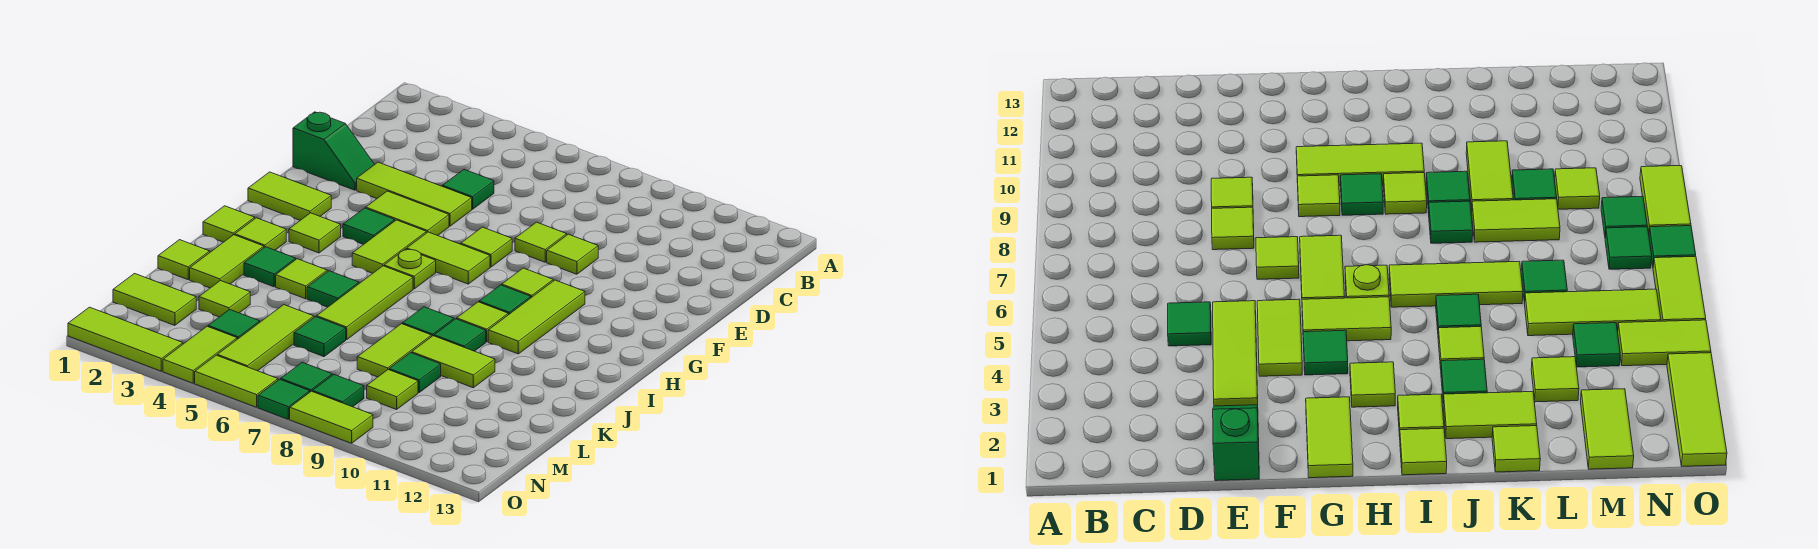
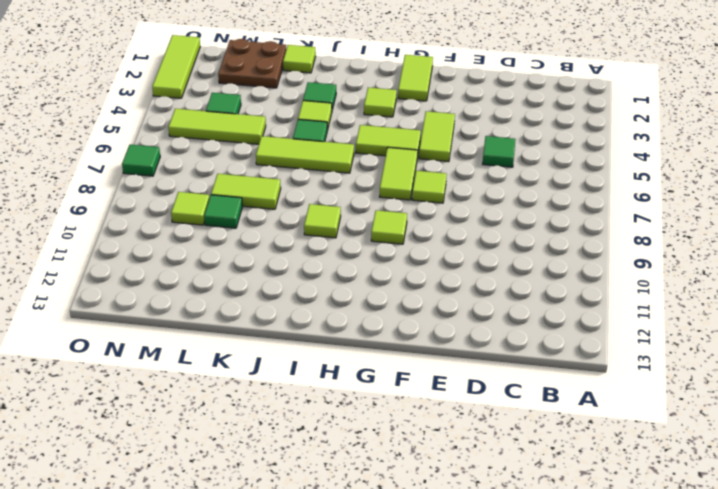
brown plate L1:M2 level 1 -> lime tile M1:M2 level 1
none -> green slope E1:E2 level 1 top 1
none -> lime tile E3:E5 level 1
none -> lime tile E8 level 1
none -> lime tile E9 level 1

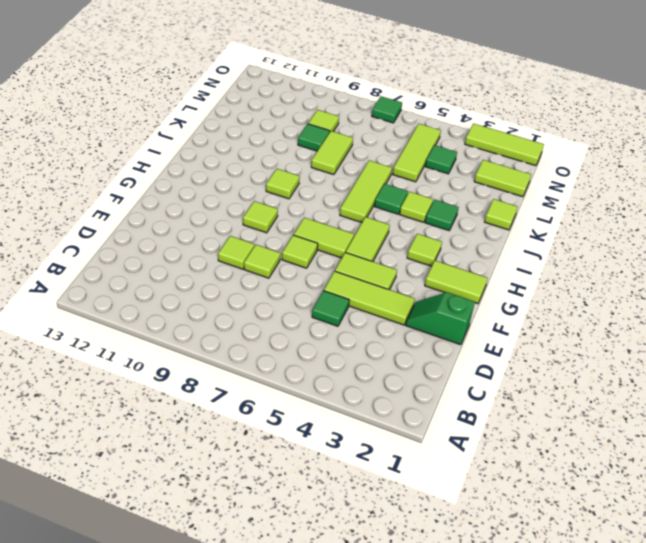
none -> green tile G4 level 1
none -> lime tile G10:I10 level 1
none -> lime plate H6 level 1
none -> green tile H9 level 1

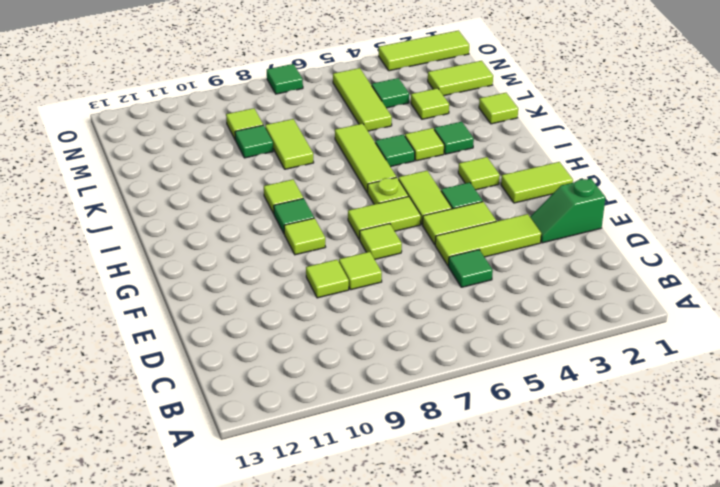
none -> lime tile G10:I10 level 1
none -> lime tile I1 level 1
none -> lime tile I2 level 1
none -> lime tile J2:K2 level 1

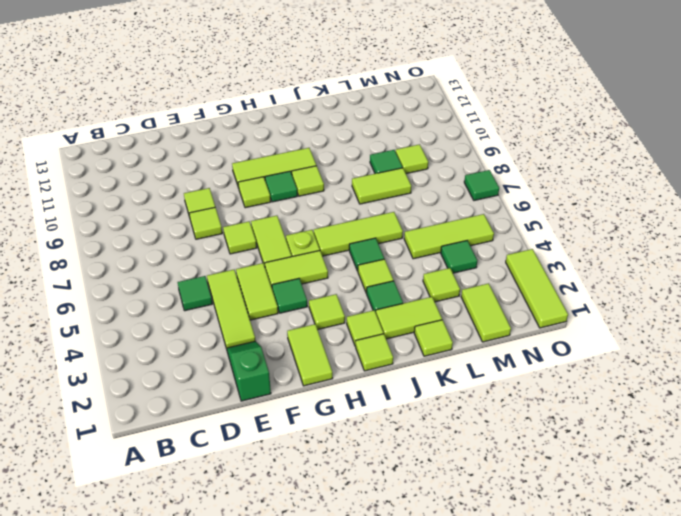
none -> green tile J8 level 1
none -> green tile J9 level 1
none -> lime tile K9:K10 level 1
none -> green tile L6 level 1

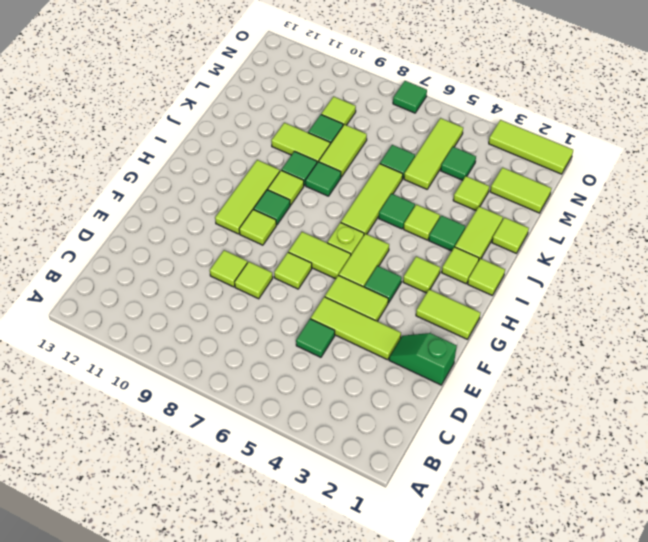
none -> lime tile N4:O4 level 1
none -> green tile N7 level 1
none -> green tile N8 level 1
none -> lime tile O5:O6 level 1

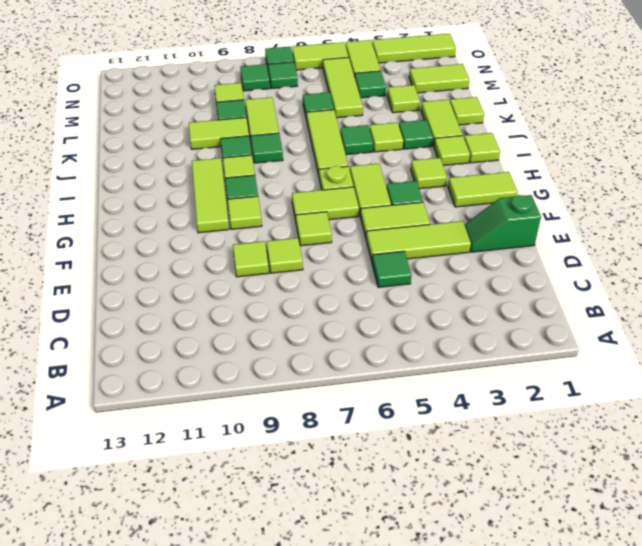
none -> lime tile O8:O9 level 1

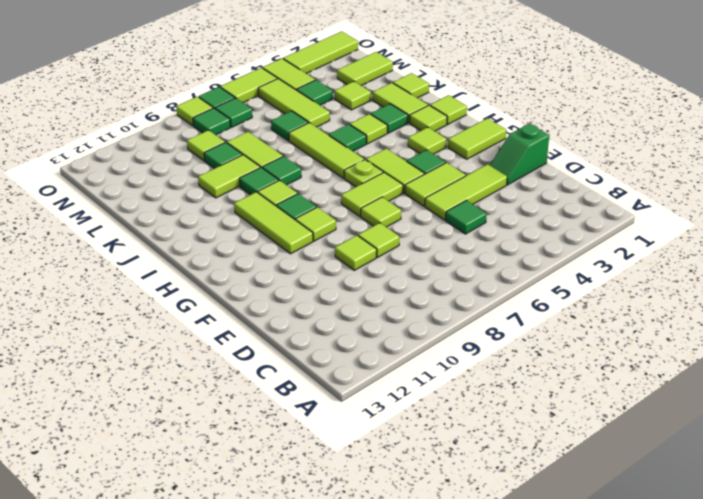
lime tile O8 level 1 -> lime tile O8:O9 level 1

